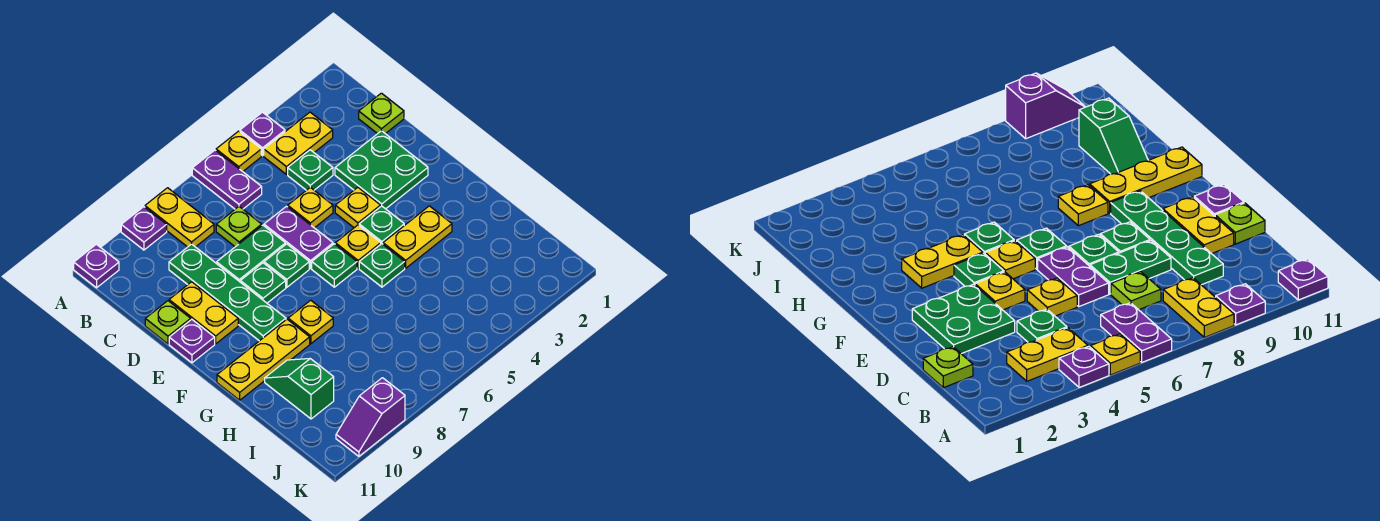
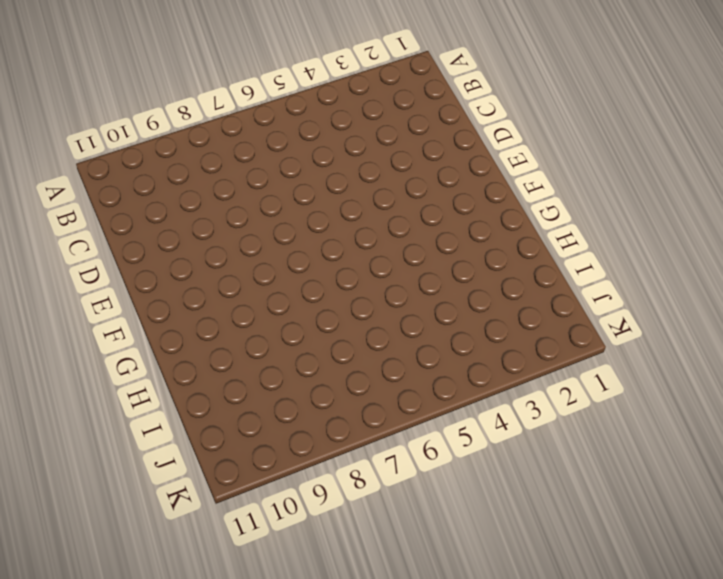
none -> purple plate A4 level 1
none -> yellow plate A5 level 1
none -> purple plate A6:B6 level 1
none -> yellow plate A8:B8 level 1

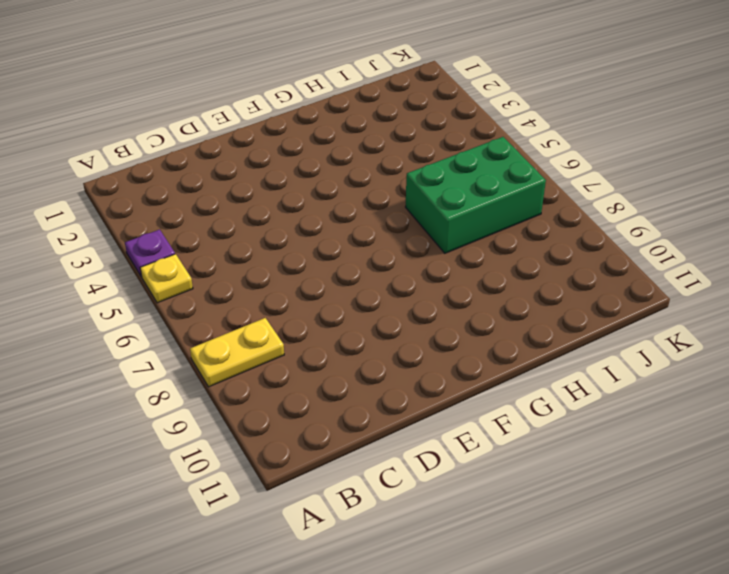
green brick H6:J7 level 1 -> none
none -> purple plate A6:B6 level 1
none -> purple plate A9 level 1
none -> purple plate A11 level 1
none -> yellow plate B3:B4 level 1

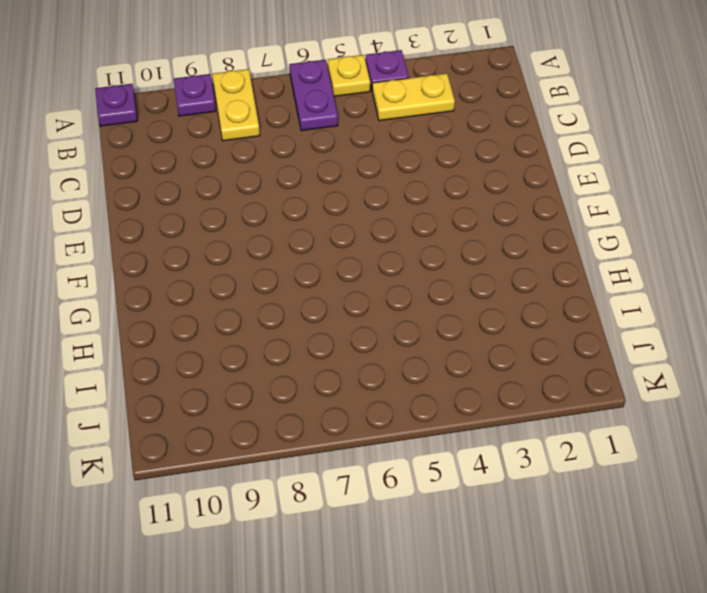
none -> lime plate C1 level 1
none -> green plate C4 level 1
none -> lime plate C7 level 1
none -> green plate C9:F9 level 1

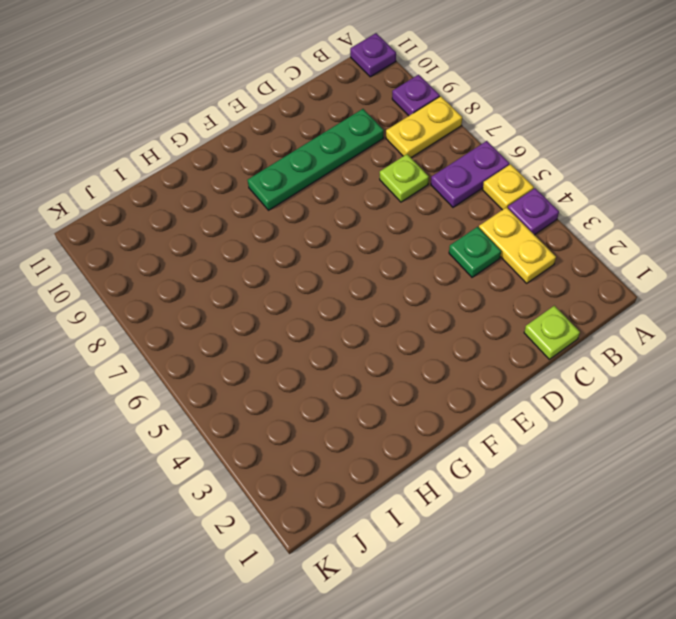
none -> green plate D2:E3 level 1
none -> yellow plate D5 level 1
none -> purple plate D6:E6 level 1
none -> green plate D7:D8 level 1

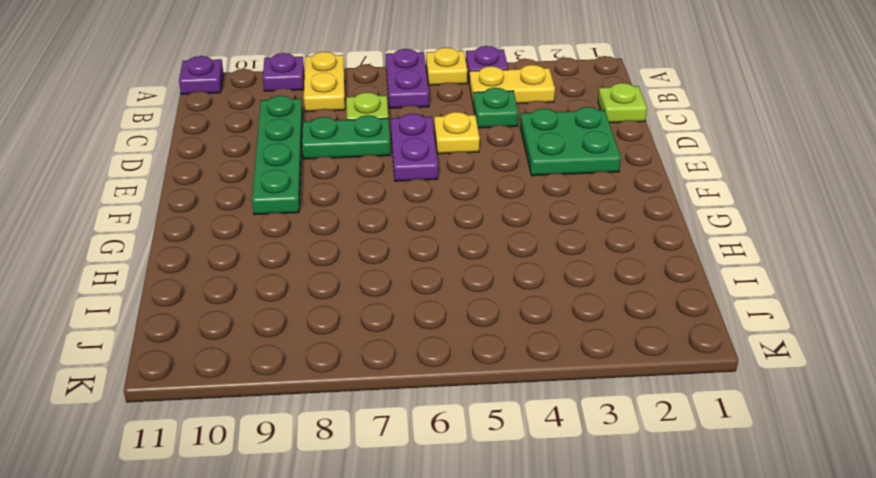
none -> yellow plate D10:E10 level 1
none -> lime plate D11 level 1
none -> yellow plate E4 level 1
none -> green plate E7 level 1

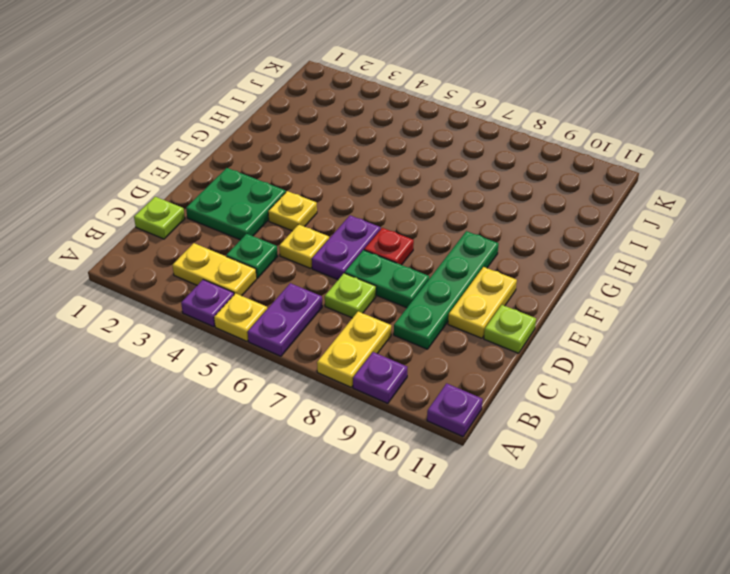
red plate E7 level 1 -> green plate E7 level 1
none -> green plate E8 level 1
none -> purple plate E11 level 1
none -> green plate F4 level 1
none -> yellow plate F5 level 1

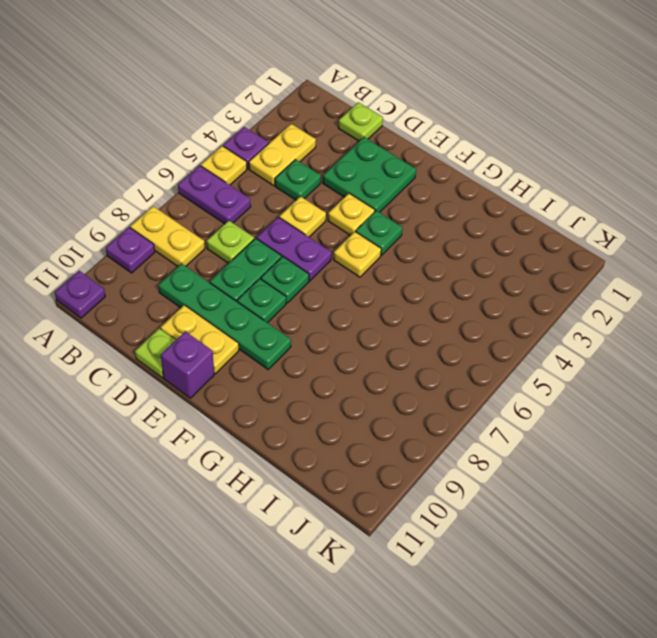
purple brick E11 level 1 -> purple plate E11 level 1
none -> green plate F6 level 1
none -> yellow plate G3:G4 level 1
none -> green plate G5 level 1
none -> yellow plate G8 level 1

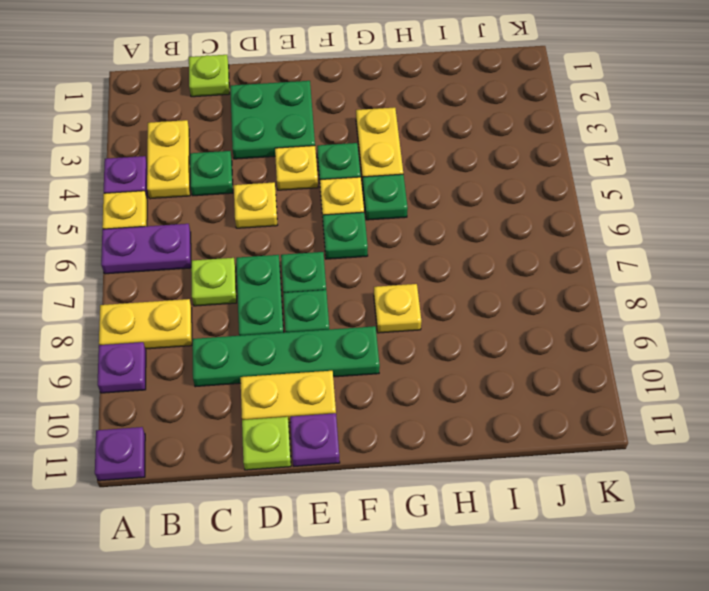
none -> purple plate D6:E6 level 1
none -> yellow plate G9:G11 level 1
none -> green slope H10:I10 level 1 top I
none -> purple slope K9:K10 level 1 top 9

